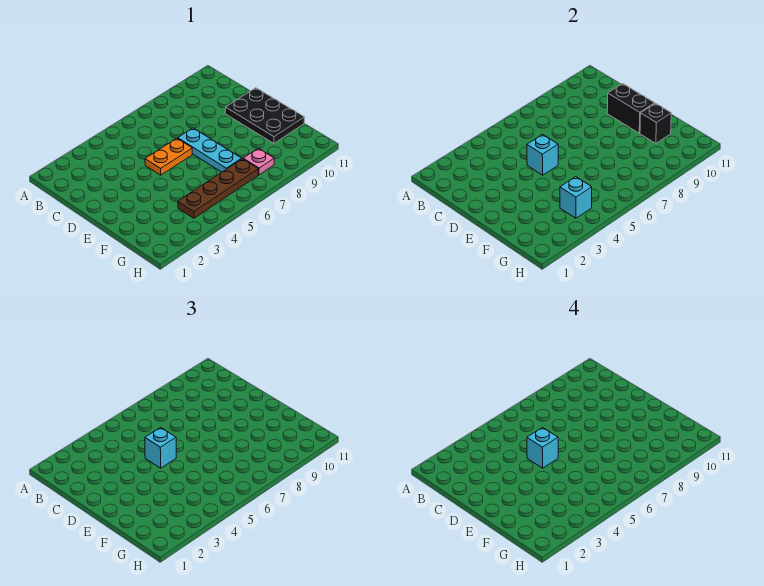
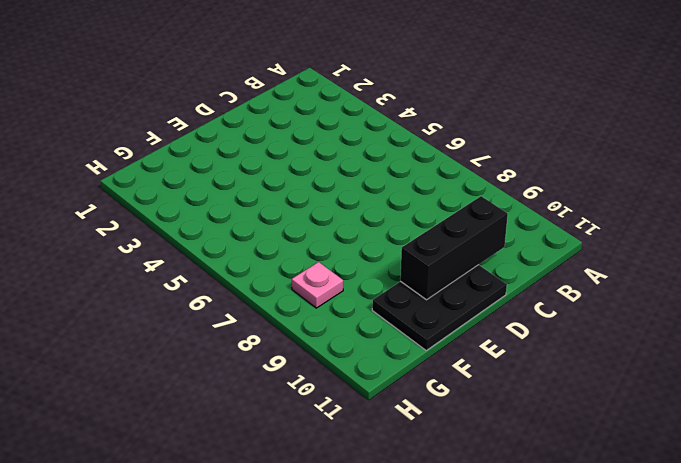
black brick C10:E10 level 2 -> black brick D10:E10 level 2
none -> orange plate D5:D6 level 1
none -> cyan plate D7:F7 level 1

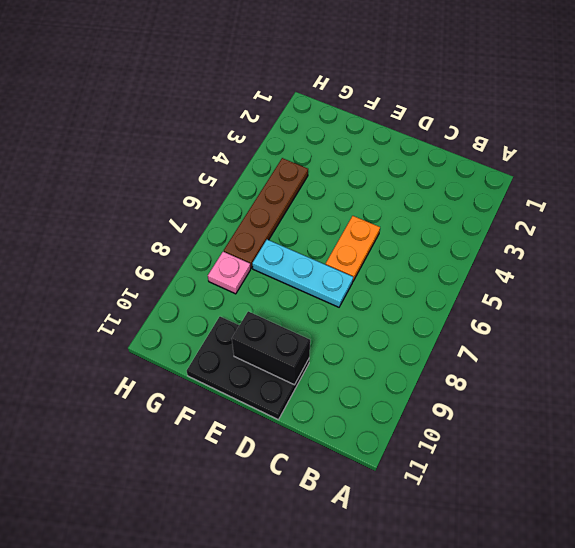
none -> cyan brick D5 level 2
none -> black brick F10 level 2

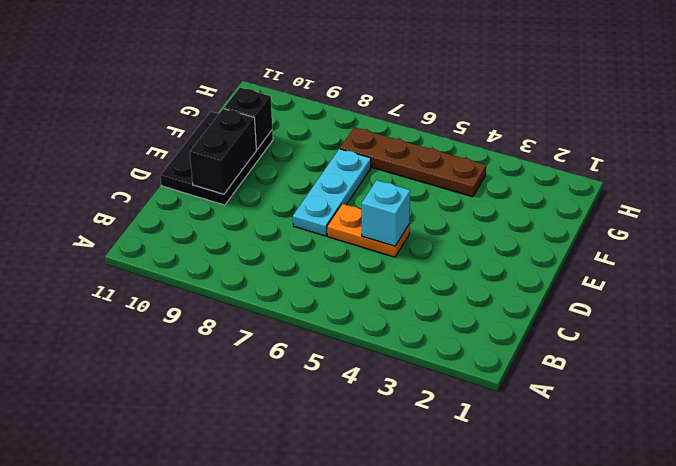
none -> pink plate G8 level 1
none -> cyan brick G4 level 2

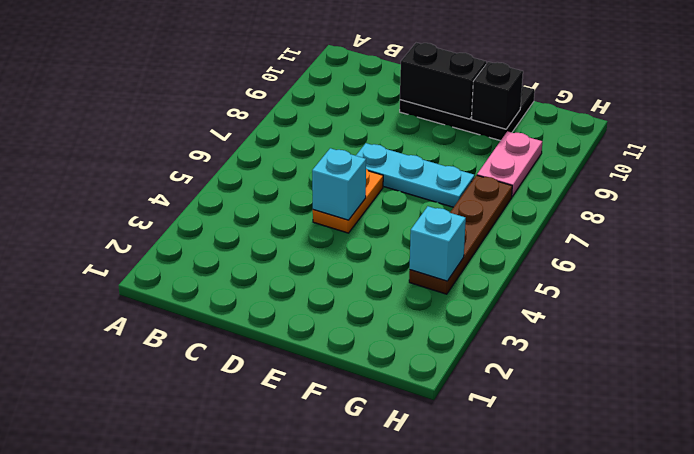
pink plate G8:G9 level 1 -> pink plate G8 level 1
none -> cyan brick D5 level 3
none -> cyan brick D5 level 4

